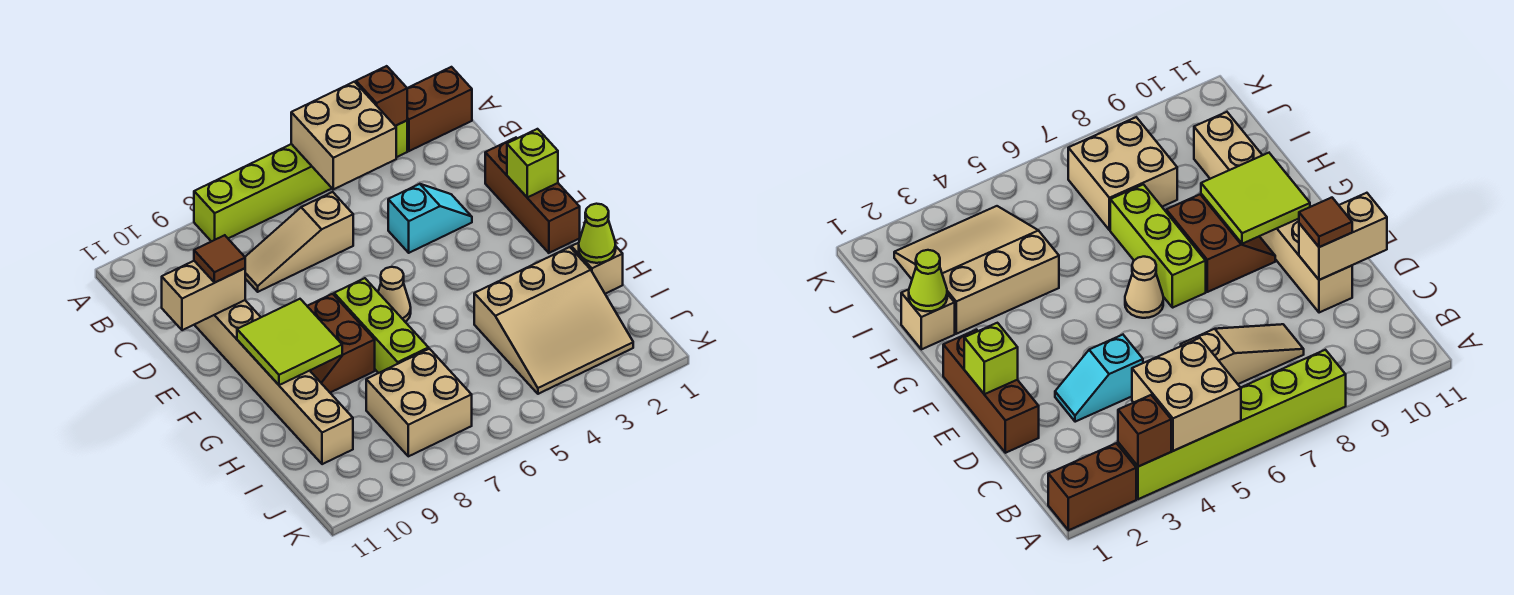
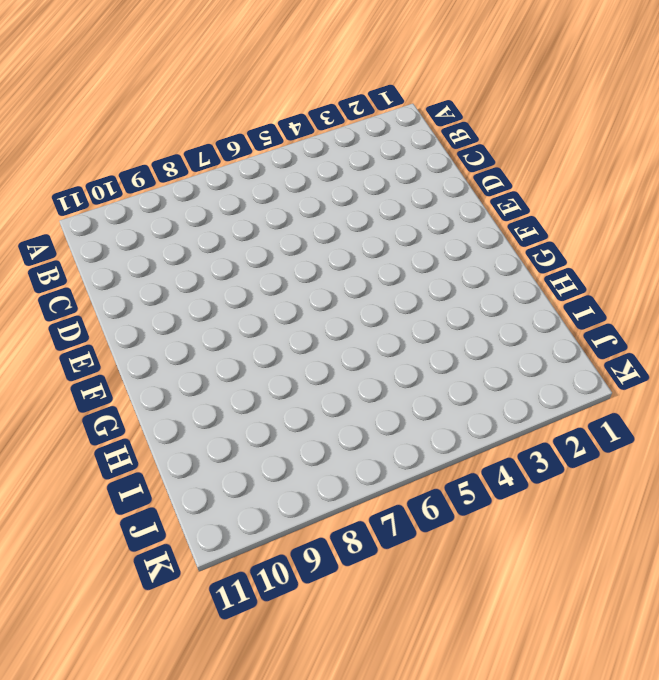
none -> brown brick A1:A2 level 1
none -> lime brick A3:A8 level 1
none -> tan slope C6:C8 level 1 top 6

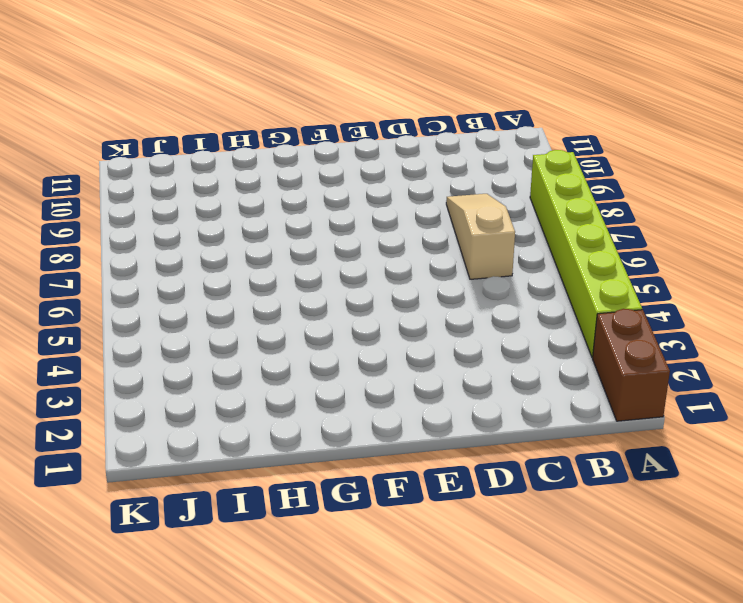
none -> brown brick D1:F1 level 1
none -> cyan slope D3:D4 level 1 top 4
none -> tan brick D10:I10 level 1

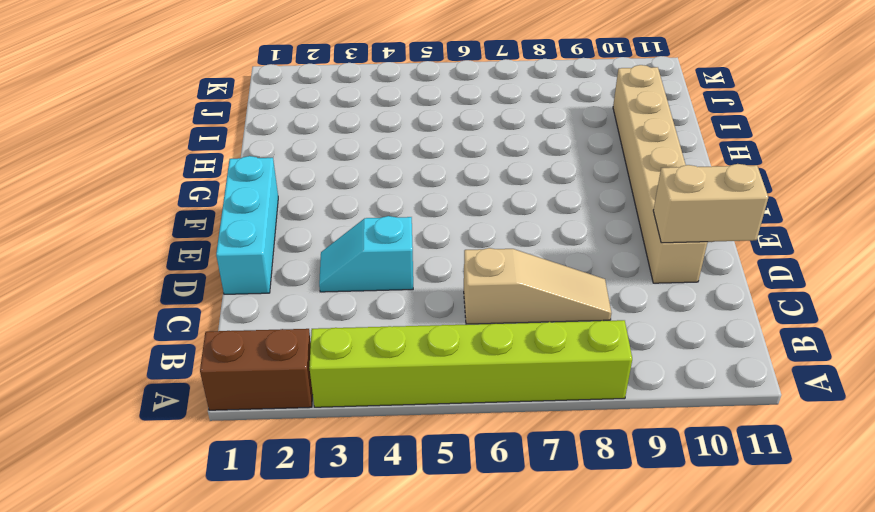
cyan brick D1:F1 level 1 -> brown brick D1:F1 level 1
none -> tan cone F6 level 1
none -> lime brick F7:H7 level 1
none -> brown slope F8:G9 level 1 top 8

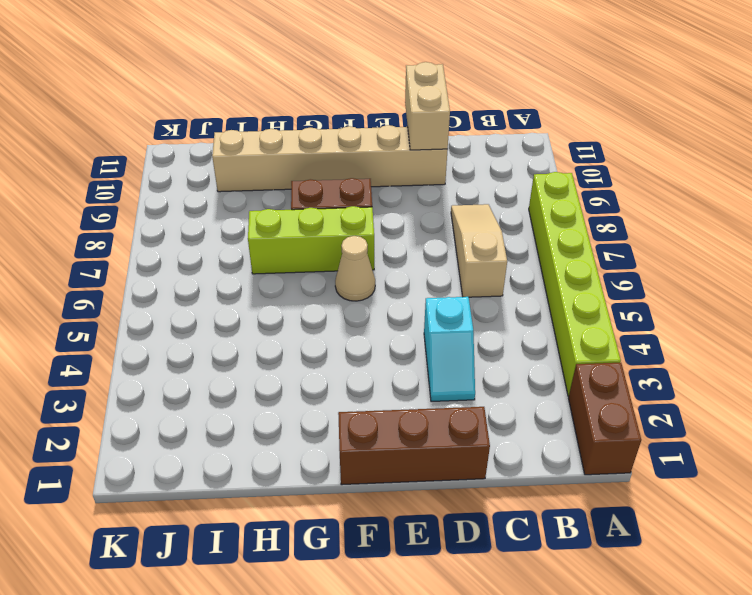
none -> tan brick H1 level 1
none -> tan slope H2:J4 level 1 top H
none -> tan brick I7:J8 level 1

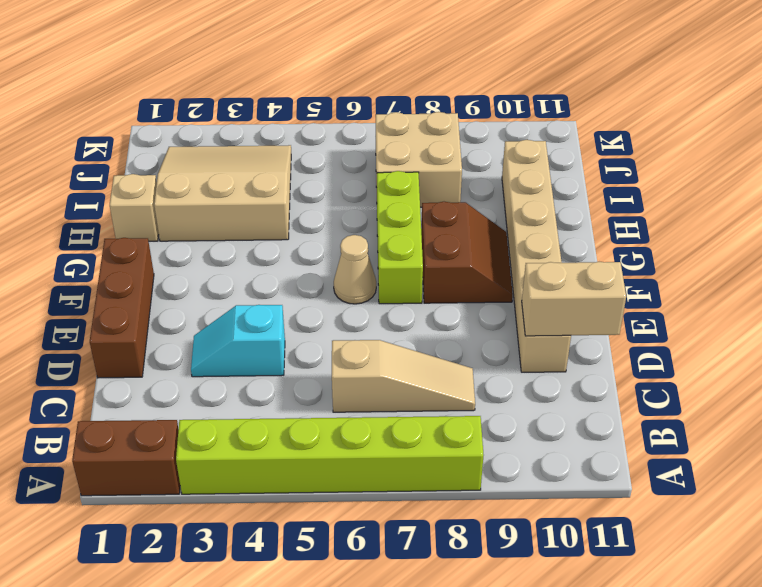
none -> brown brick A3 level 2
none -> tan brick A4:B5 level 2
none -> lime brick E1 level 2

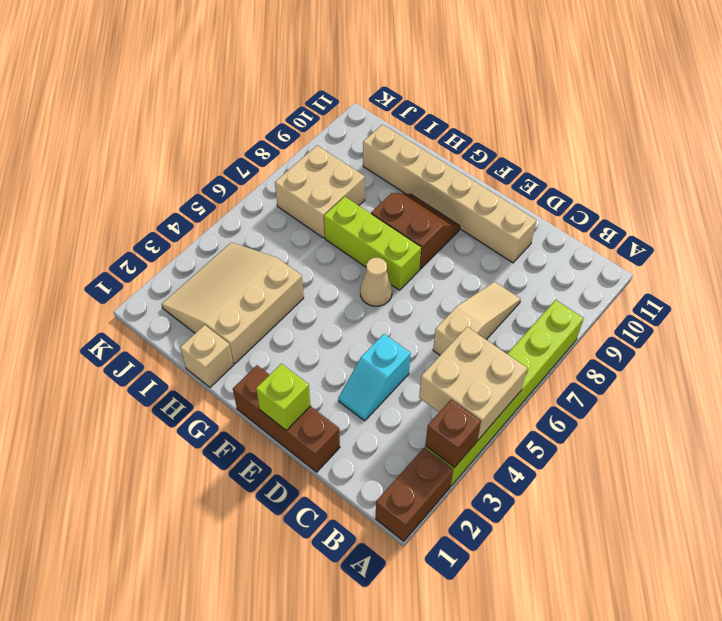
none -> tan brick D10:D11 level 2
none -> lime tile F9:G10 level 2
none -> lime cone H1 level 2

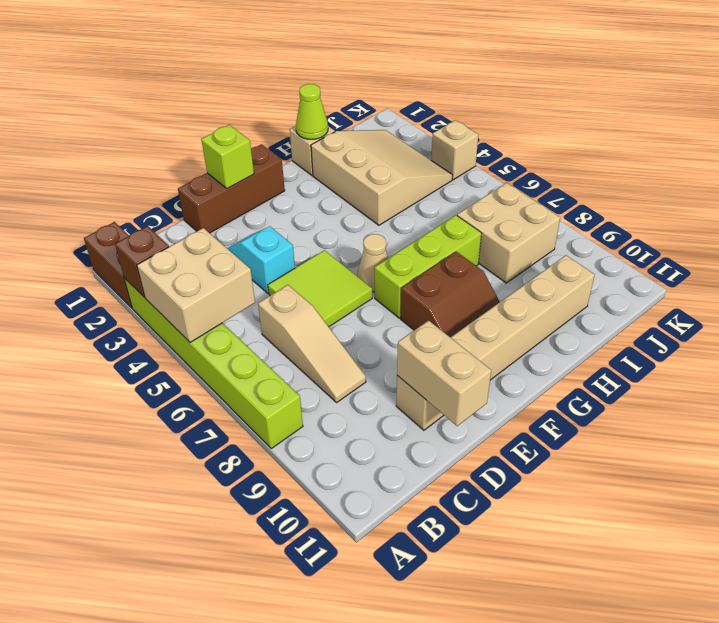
lime tile D5:E6 level 1 -> lime tile F9:G10 level 2
tan brick K4 level 1 -> none
none -> brown tile D10 level 3

